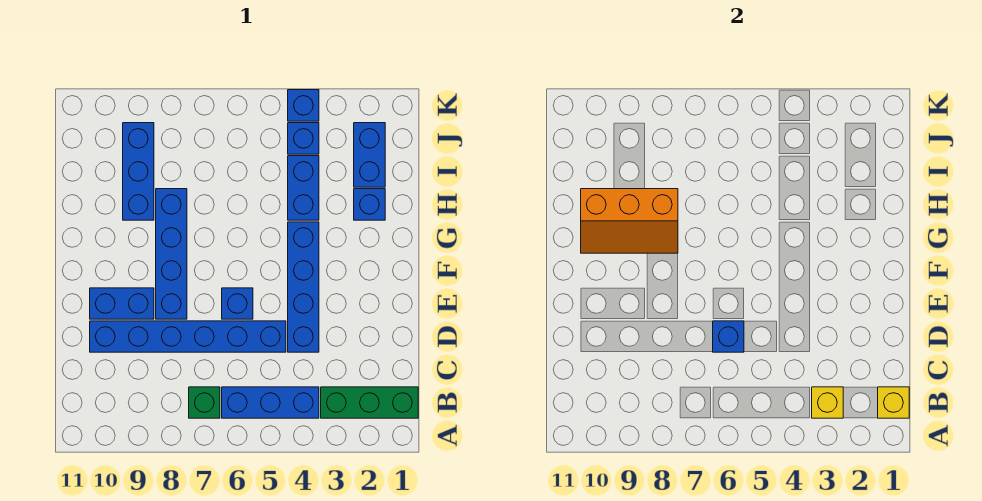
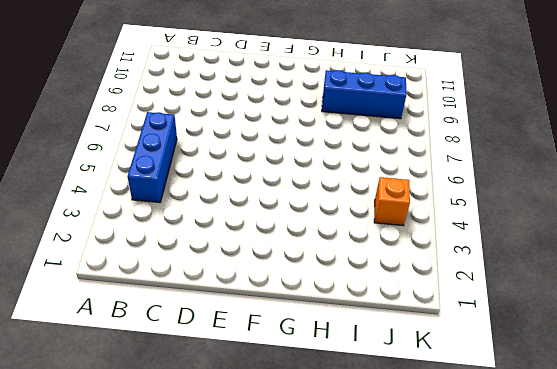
orange brick J4 level 1 -> blue brick J4 level 1
none -> green brick B1:B3 level 1
none -> green brick B7 level 1
none -> blue brick D4:G4 level 1

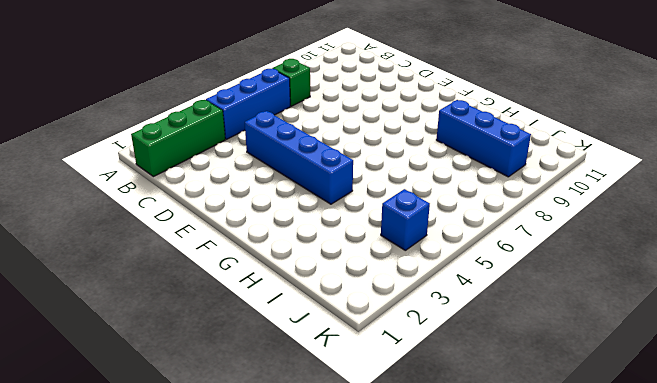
none -> blue brick D5:D10 level 1
none -> blue brick E6 level 1
none -> blue brick E8:H8 level 1

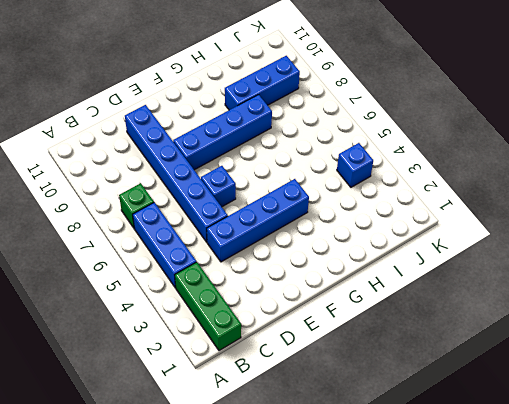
none -> blue brick E9:E10 level 1
none -> blue brick H2 level 1
none -> blue brick H4:I4 level 1

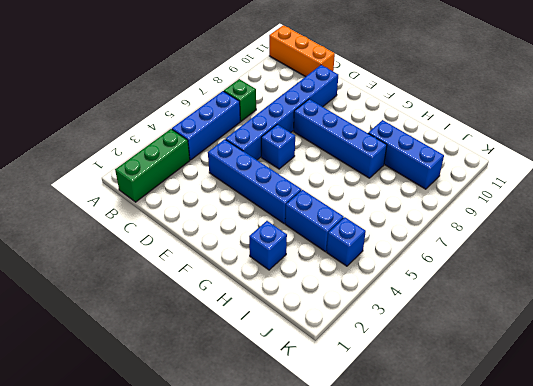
orange brick A11:C11 level 1 -> none
none -> blue brick E9:E10 level 1
none -> blue brick I2:J2 level 1
none -> blue brick K4 level 1

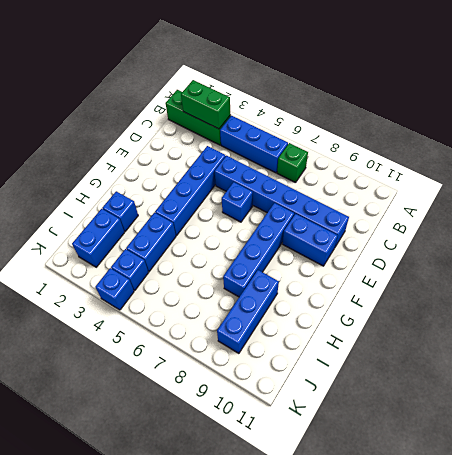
green brick B2:B3 level 2 -> yellow brick B3 level 2
none -> yellow brick B1 level 2
none -> blue brick D6 level 2
none -> orange slope G8:H10 level 2 top H

